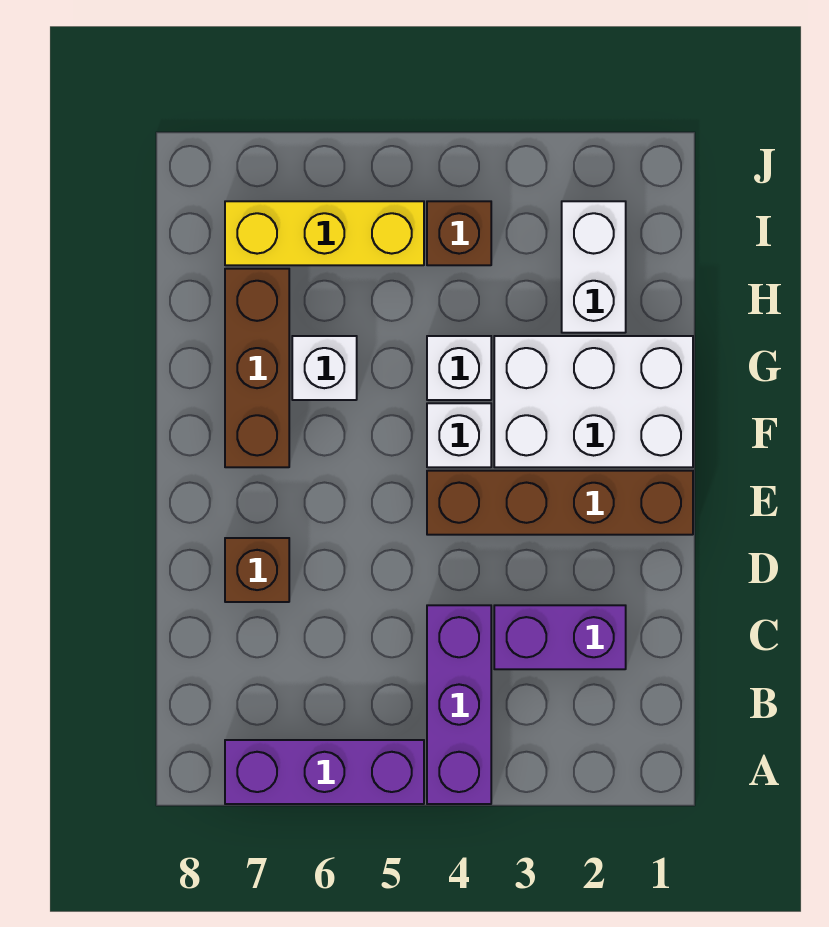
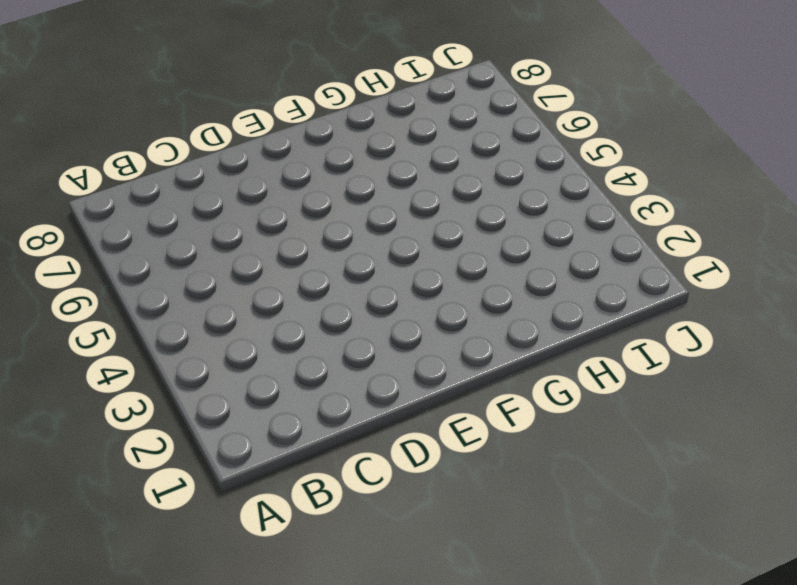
none -> purple brick A4:C4 level 1
none -> purple brick A5:A7 level 1
none -> purple brick C2:C3 level 1

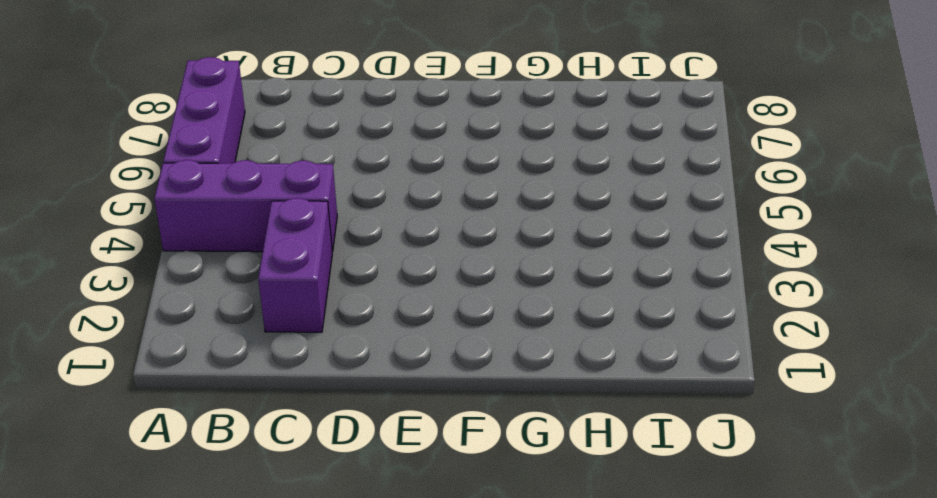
none -> brown brick D7 level 1
none -> brown brick E1:E4 level 1
none -> white brick F1:G3 level 1

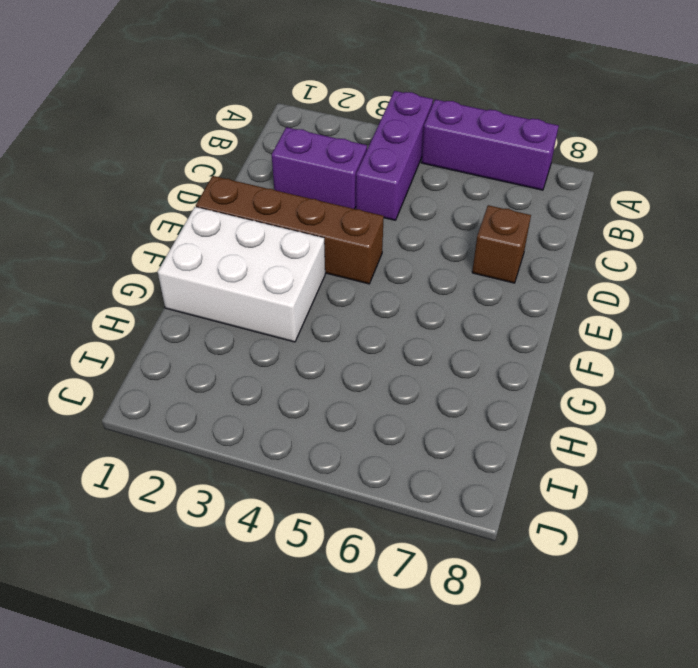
none -> white brick F4 level 1
none -> brown brick F7:H7 level 1
none -> white brick G4 level 1

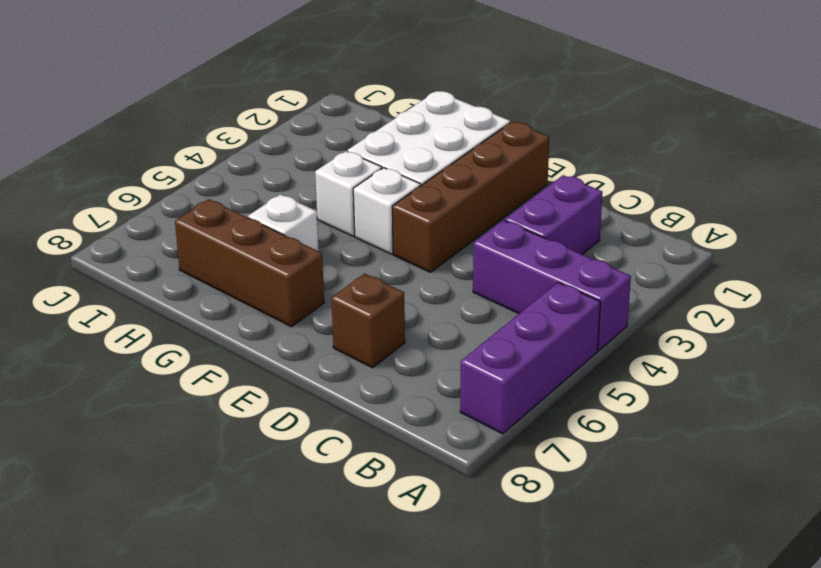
none -> white brick H2:I2 level 1
none -> brown brick I4 level 1
none -> yellow brick I5:I7 level 1

